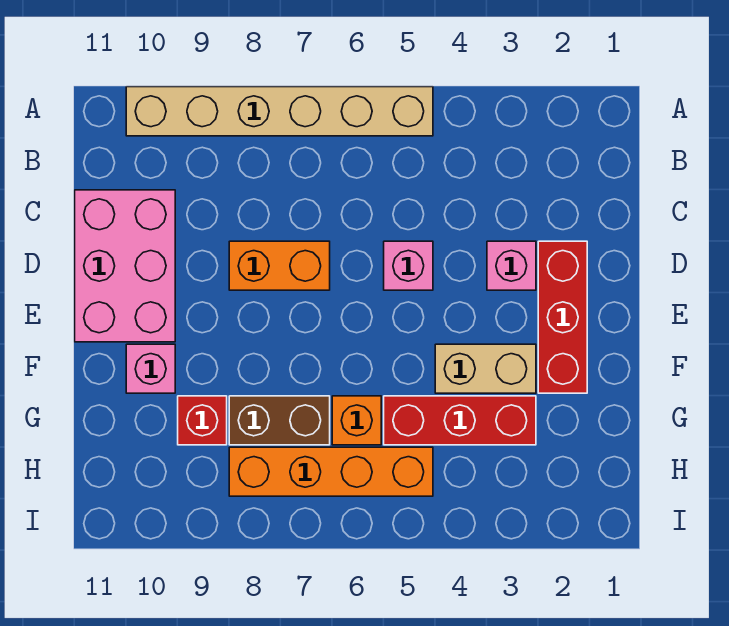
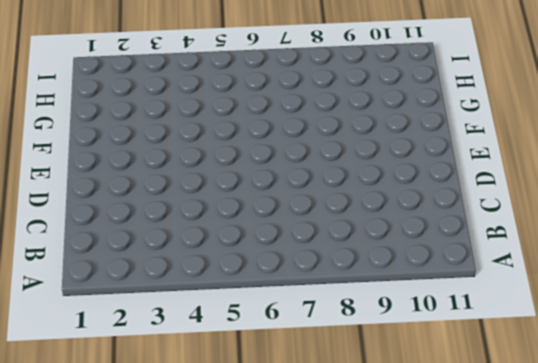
none -> tan brick A5:A10 level 1
none -> pink brick C10:E11 level 1
none -> red brick D2:F2 level 1

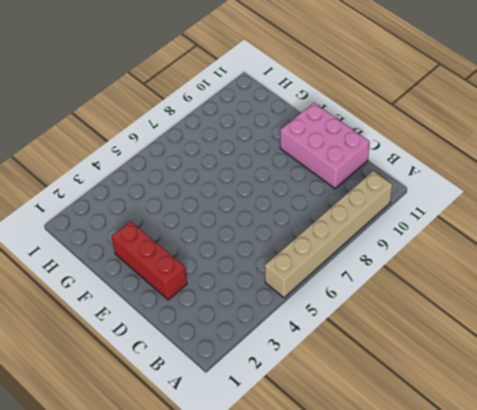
none -> pink brick D3 level 1
none -> pink brick D5 level 1
none -> orange brick D7:D8 level 1

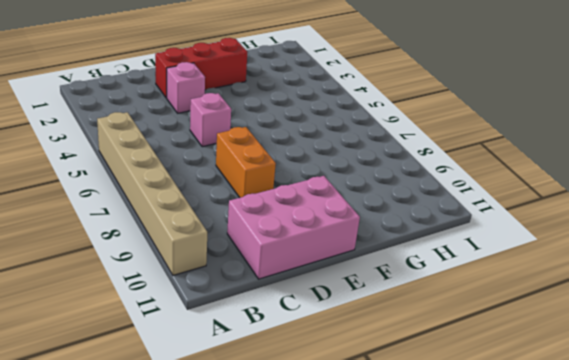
none -> tan brick F3:F4 level 1
none -> pink brick F10 level 1
none -> red brick G3:G5 level 1

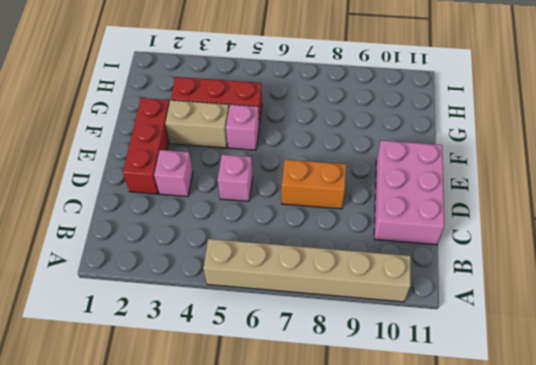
pink brick F5 level 1 -> pink brick F10 level 1
none -> orange brick G6 level 1
none -> brown brick G7:G8 level 1
none -> red brick G9 level 1

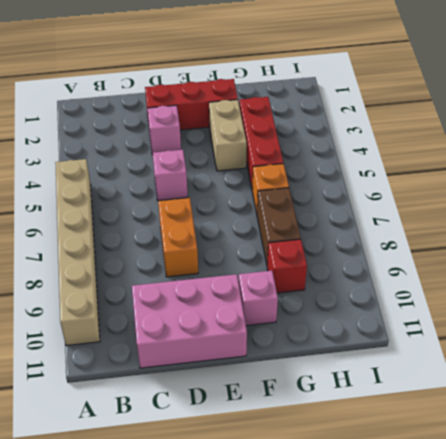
none -> orange brick H5:H8 level 1

